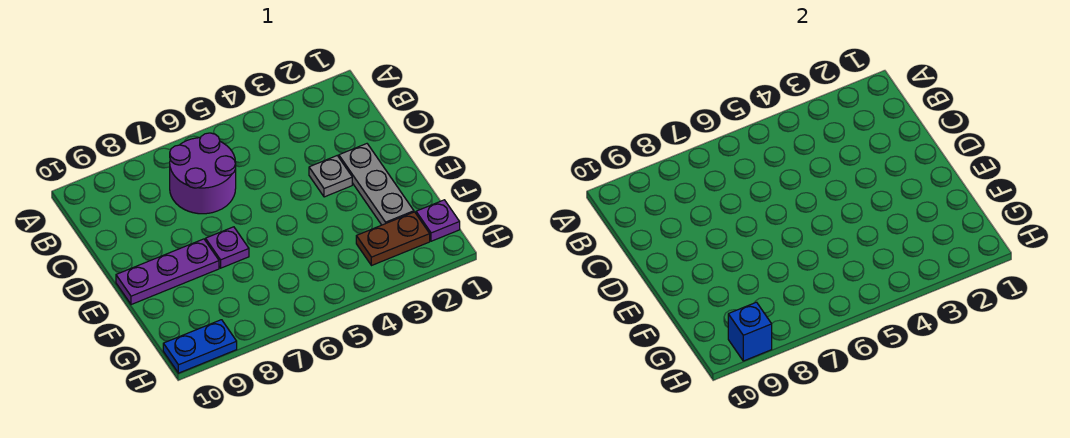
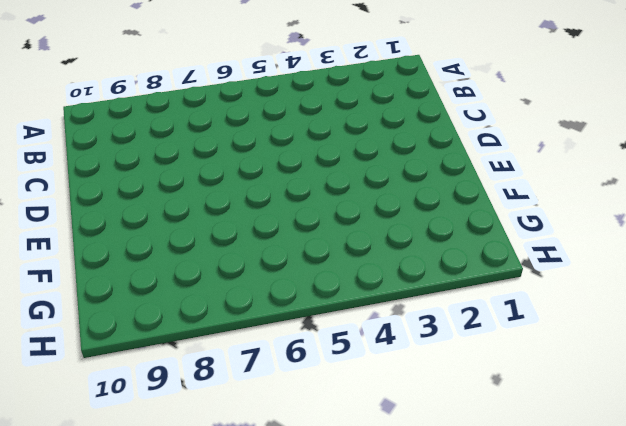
none -> purple round brick B6:C7 level 1
none -> grey plate D2:F2 level 1

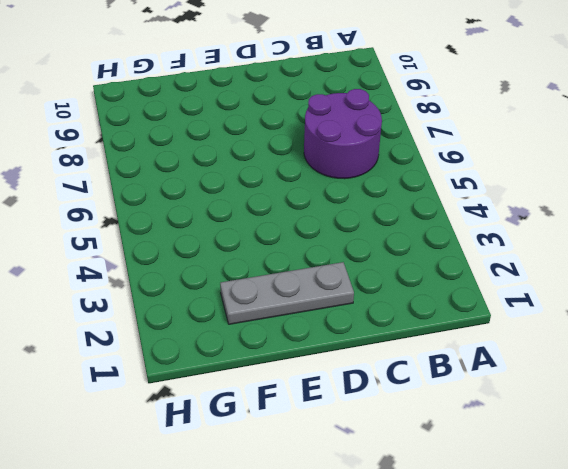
none -> grey plate D3 level 1
none -> purple plate E7 level 1

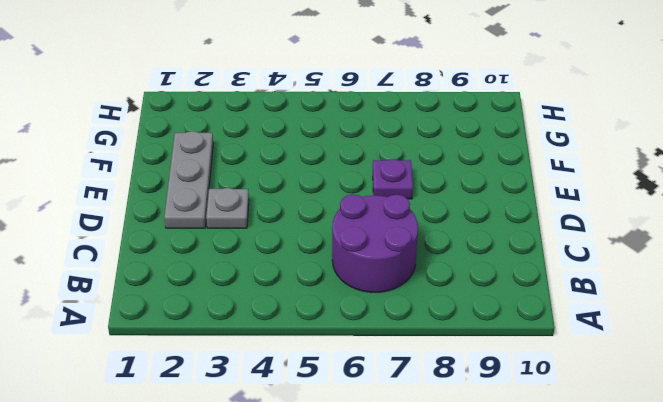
none -> purple plate E8:E10 level 1
none -> purple plate G1 level 1

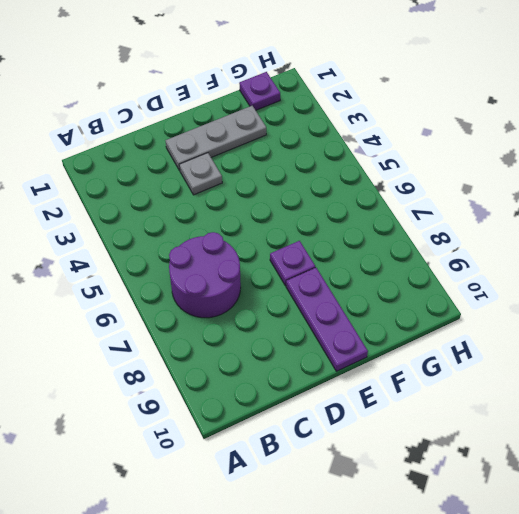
none -> brown plate G2:G3 level 1
none -> blue plate H9:H10 level 1

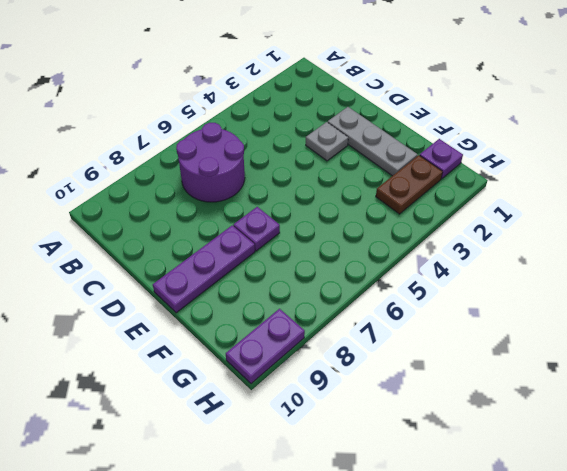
purple plate H9:H10 level 1 -> blue plate H9:H10 level 1
none -> blue brick H9 level 2

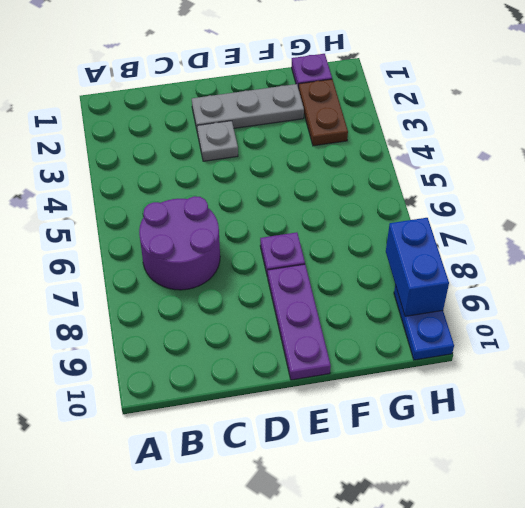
blue brick H8:H9 level 2 -> blue brick H9 level 2

